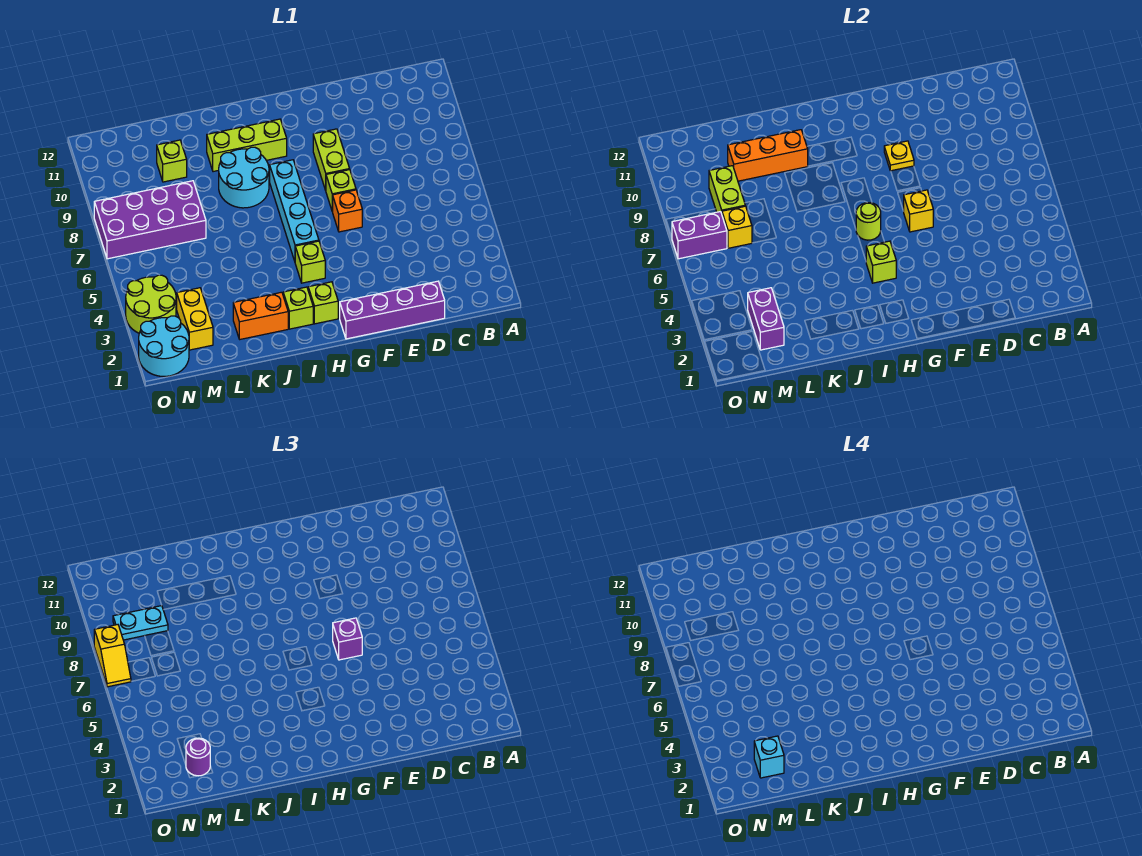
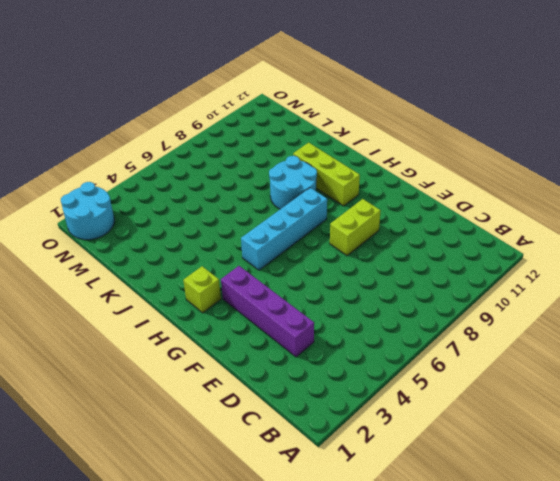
purple brick D3:G3 level 1 -> purple brick D1:G1 level 1
none -> orange brick F6 level 1
none -> lime brick F7 level 1
none -> lime brick H4 level 1
none -> lime brick I2 level 1

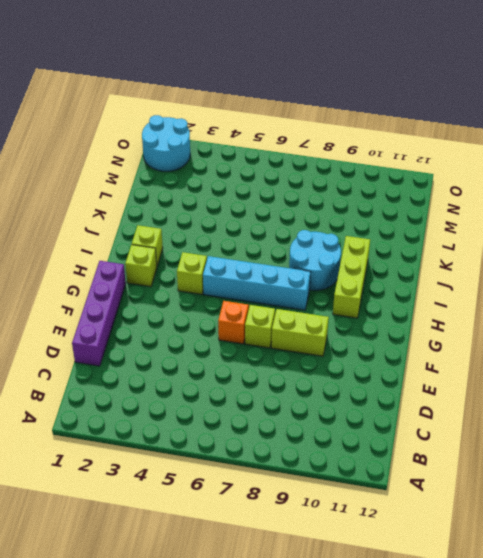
none -> orange brick J2:K2 level 1
none -> purple brick L7:O8 level 1
none -> lime brick L10 level 1
none -> yellow brick M2:M3 level 1

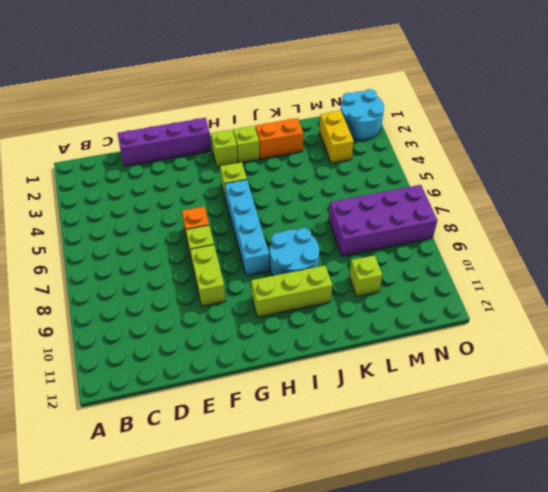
none -> lime round brick N3:O4 level 1
none -> yellow brick F6 level 2
none -> yellow plate F9 level 2
none -> lime brick H4 level 2

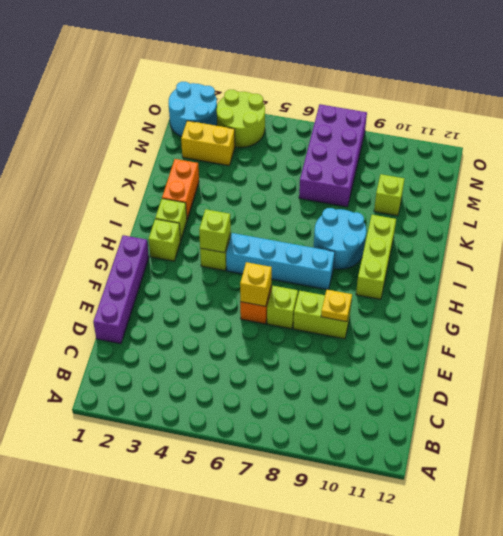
none -> lime round brick H6 level 2
none -> orange brick J10:L10 level 2
none -> purple brick M2:M3 level 2
none -> yellow brick M7 level 2

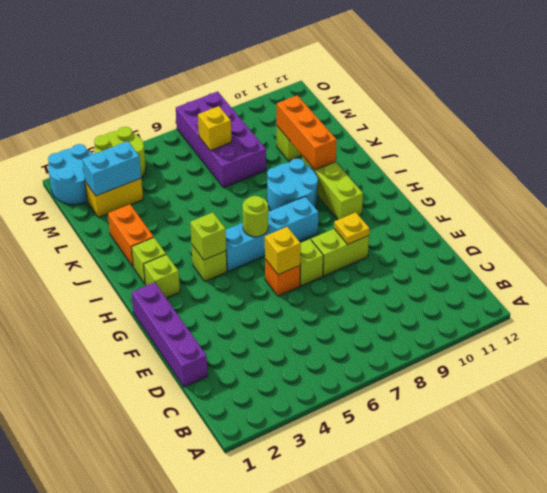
cyan brick M2:M3 level 2 -> purple brick M2:M3 level 2
none -> lime brick M8:M9 level 2
none -> purple brick N7:O7 level 2
none -> purple brick F6 level 3
none -> purple round brick M2 level 3

